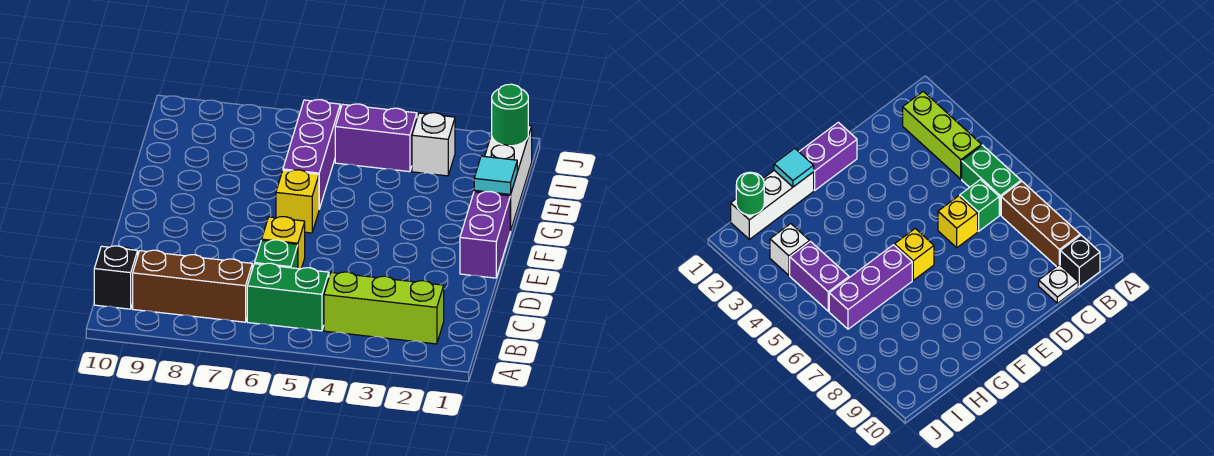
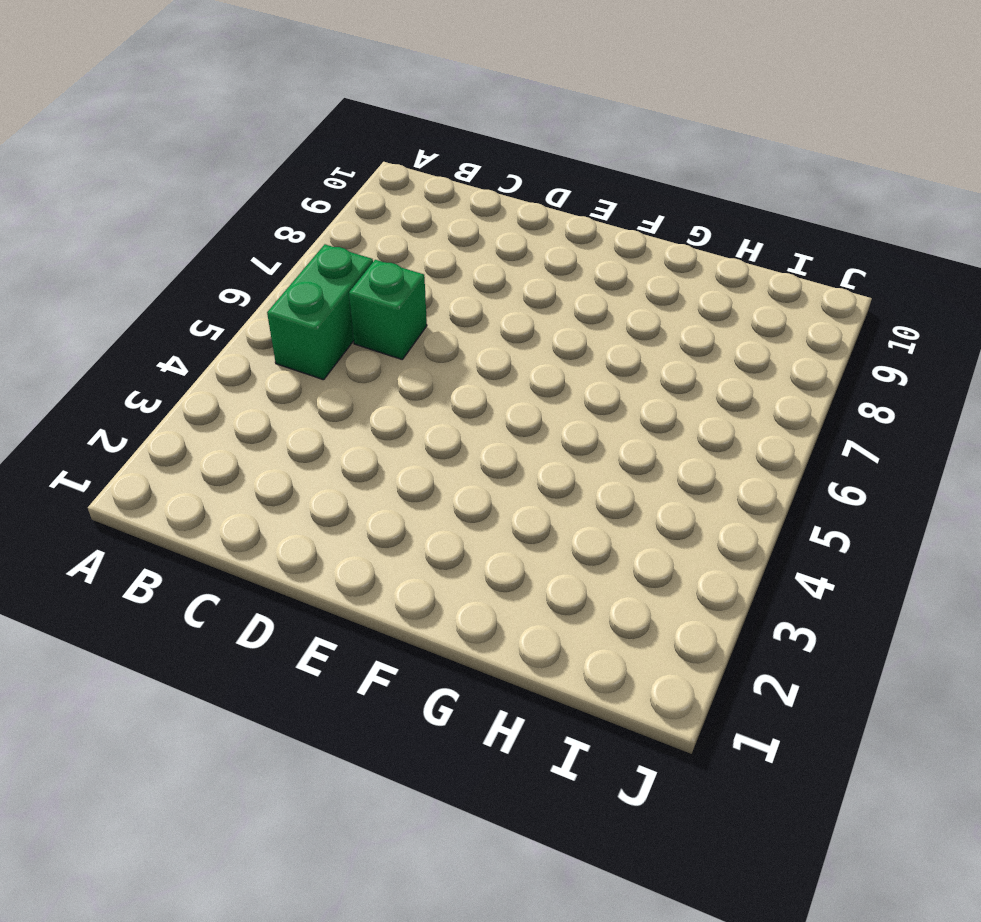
none -> lime brick B2:B4 level 1
none -> brown brick B7:B9 level 1
none -> black brick B10 level 1

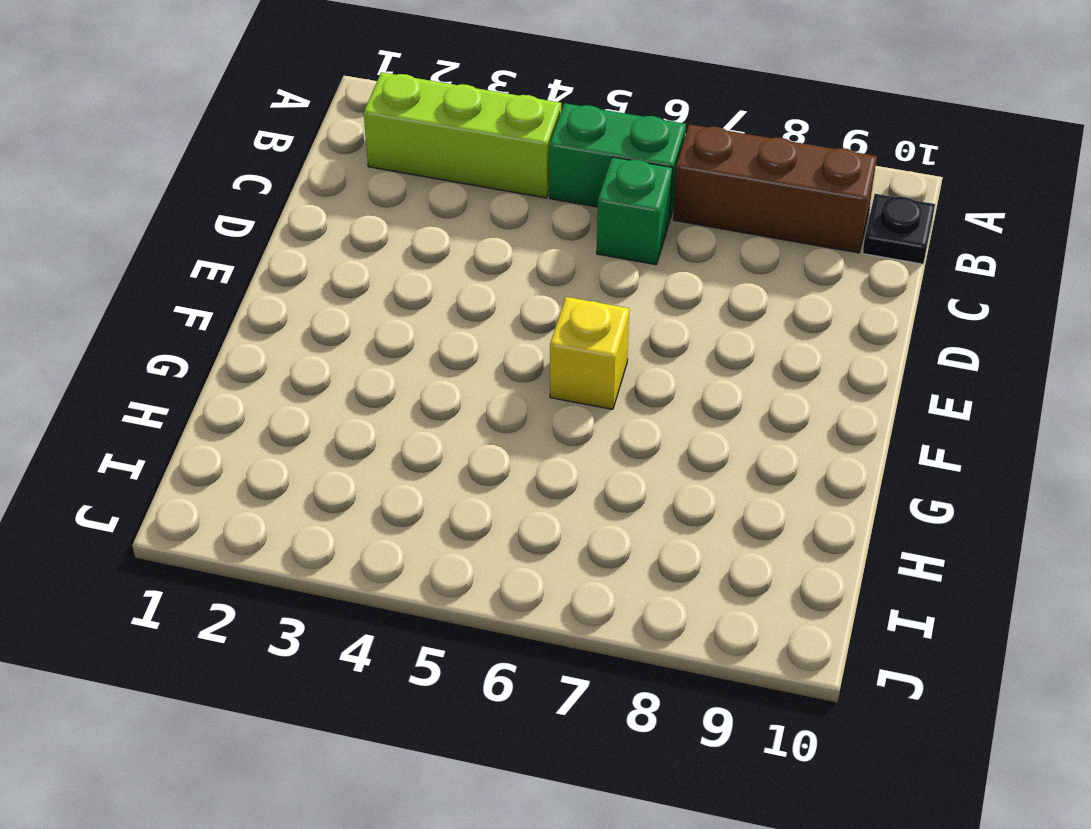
black plate B10 level 1 -> black brick B10 level 1
none -> white plate C10 level 1
none -> yellow brick D6 level 1
none -> purple brick E1:F1 level 1

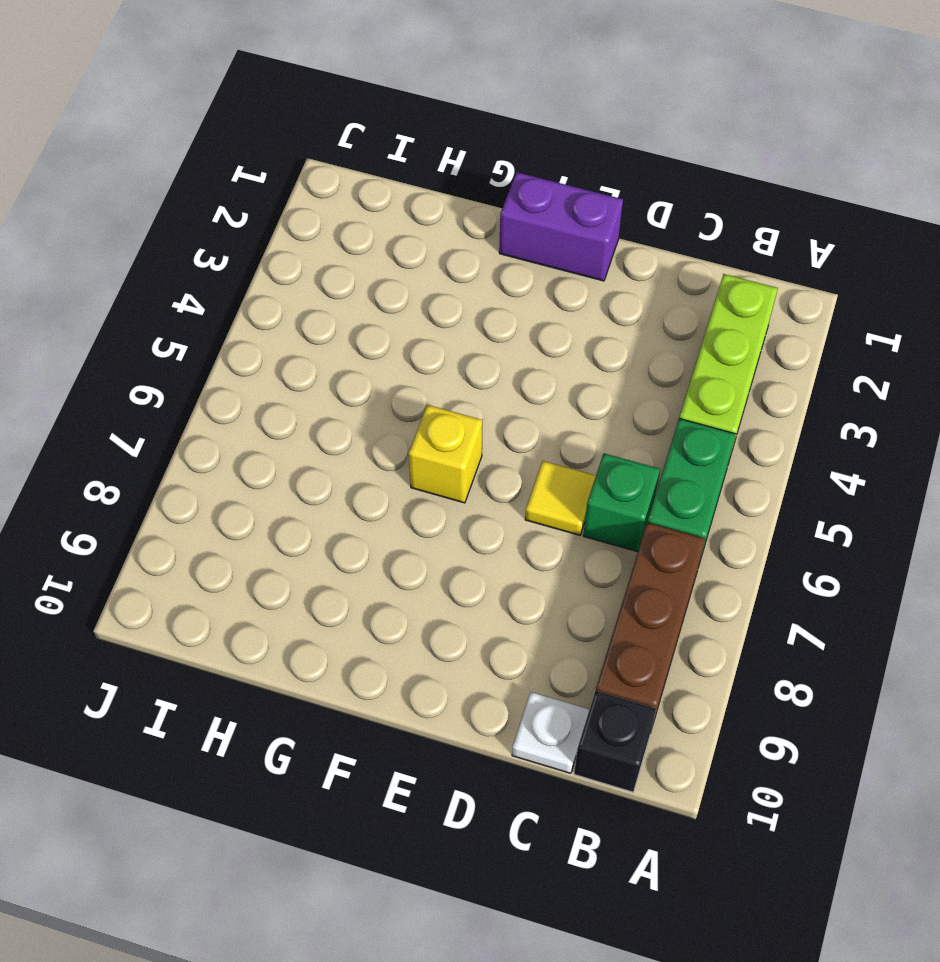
yellow tile D6 level 1 -> yellow brick D6 level 1
none -> white brick G1:I1 level 1
none -> purple brick G6:I6 level 1
none -> white brick I3 level 1

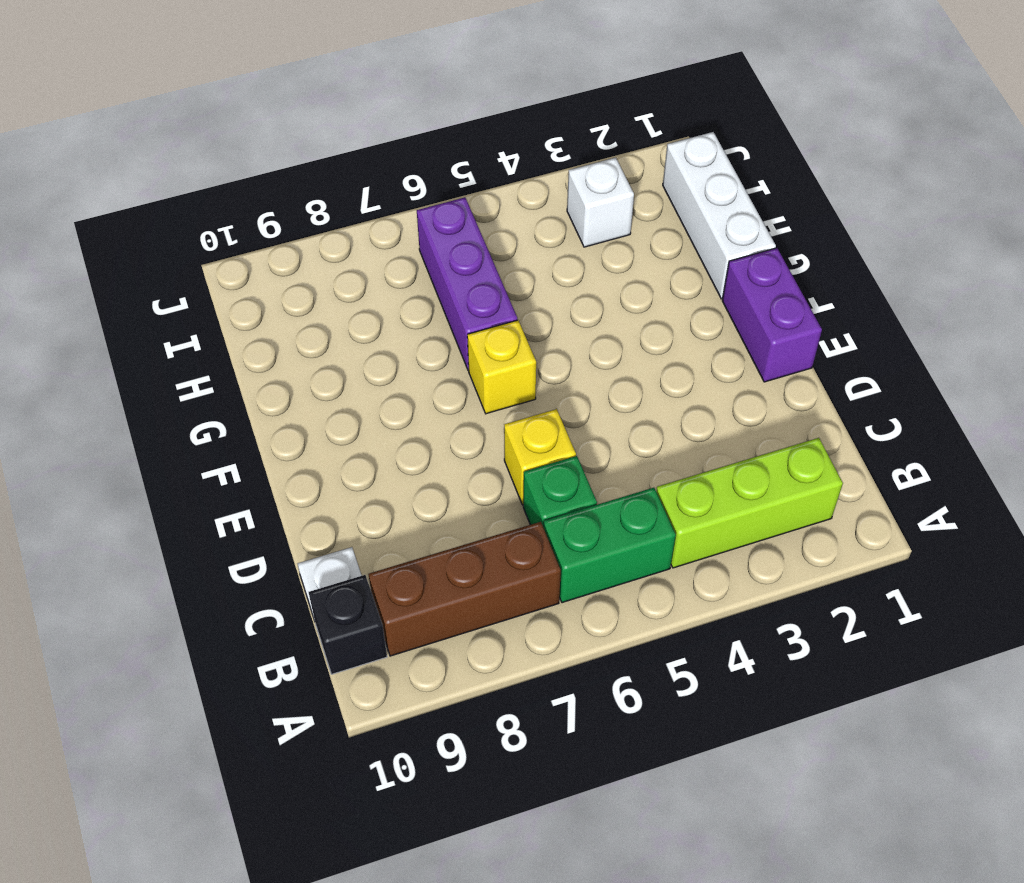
none -> purple brick I4:I5 level 1
none -> cyan tile G1 level 2
none -> green round brick I1 level 2

